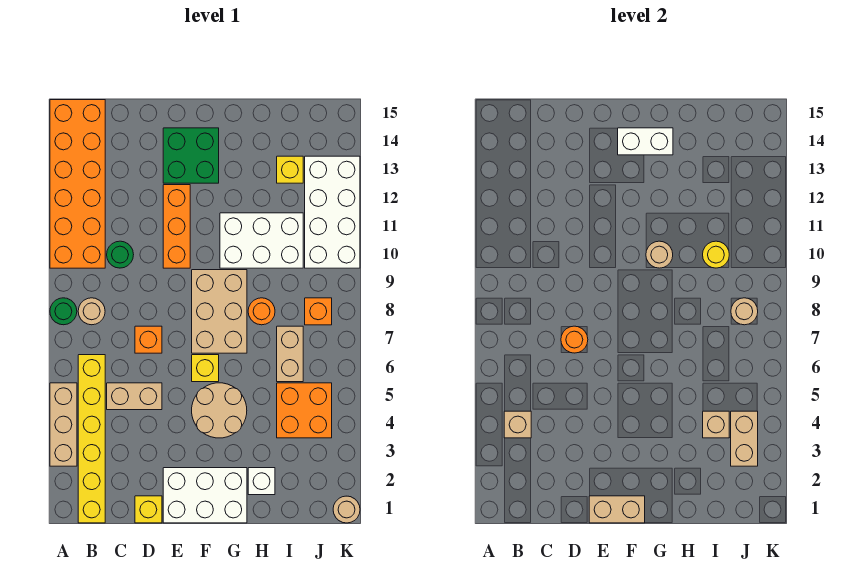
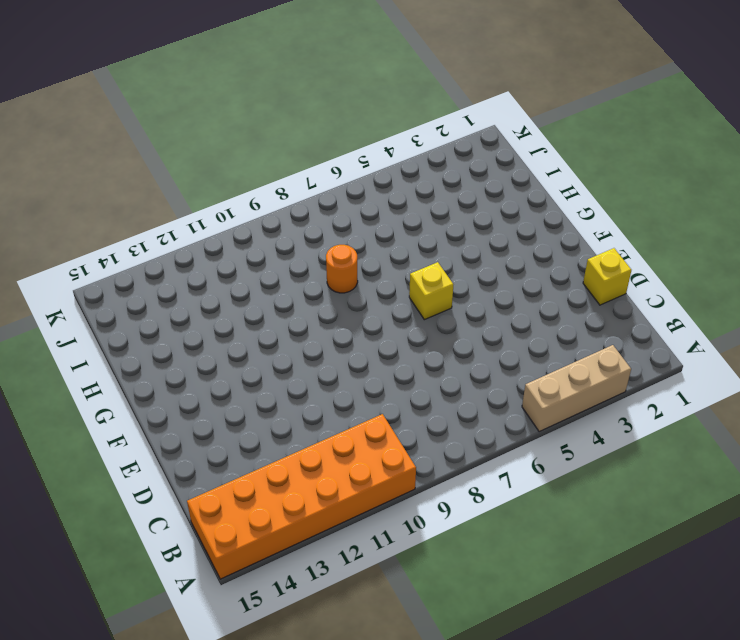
none -> green round brick A8 level 1
none -> yellow brick B1:B6 level 1
none -> tan round brick B8 level 1
none -> tan brick C5:D5 level 1

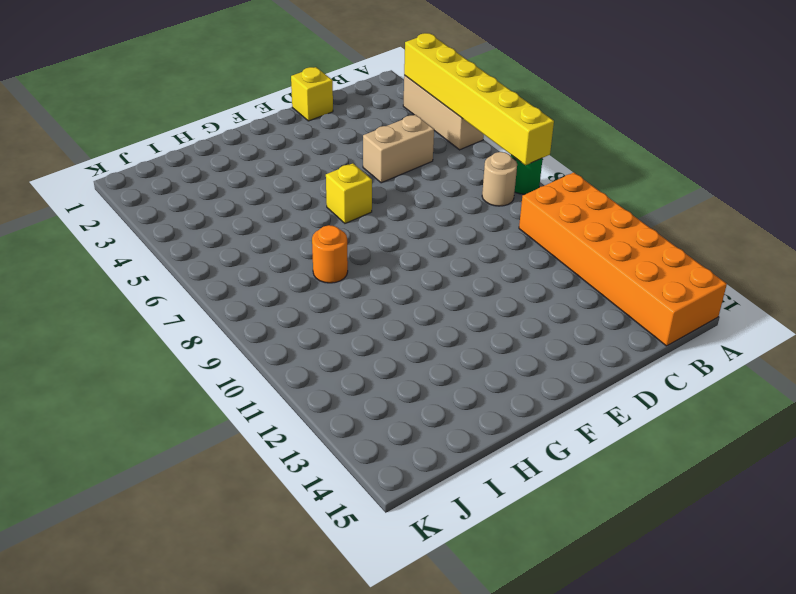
yellow brick A3:A8 level 2 -> yellow brick B1:B6 level 1
none -> green round brick C10 level 1
none -> orange brick D7 level 1
none -> white brick E1:G2 level 1
none -> orange brick E10:E12 level 1

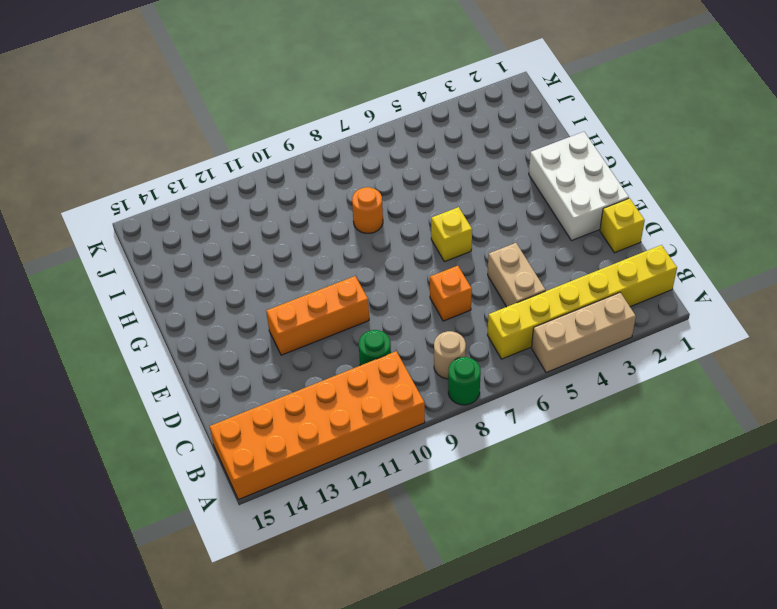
none -> green brick E13:F14 level 1
none -> tan round brick F4:G5 level 1
none -> tan brick F7:G9 level 1
none -> white brick G10:I11 level 1

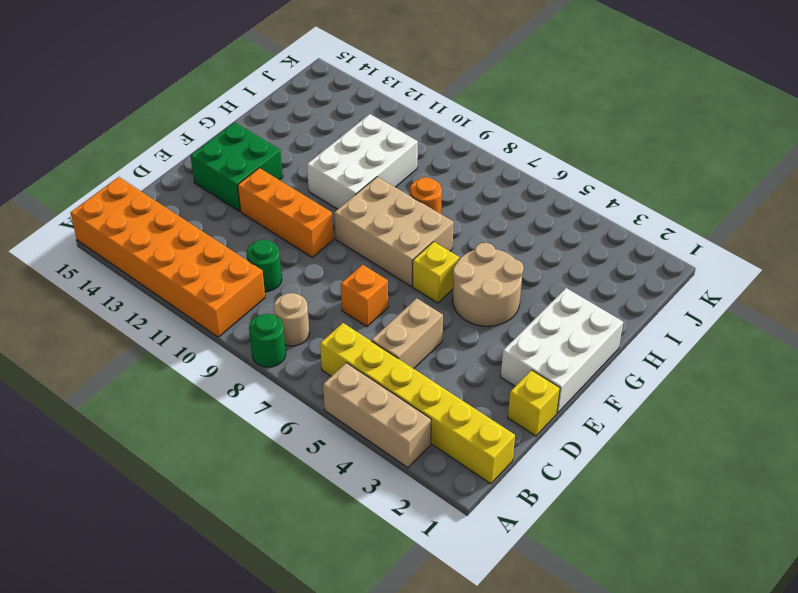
none -> white brick H2 level 1
none -> orange brick I4:J5 level 1
none -> tan brick I6:I7 level 1
none -> yellow brick I13 level 1

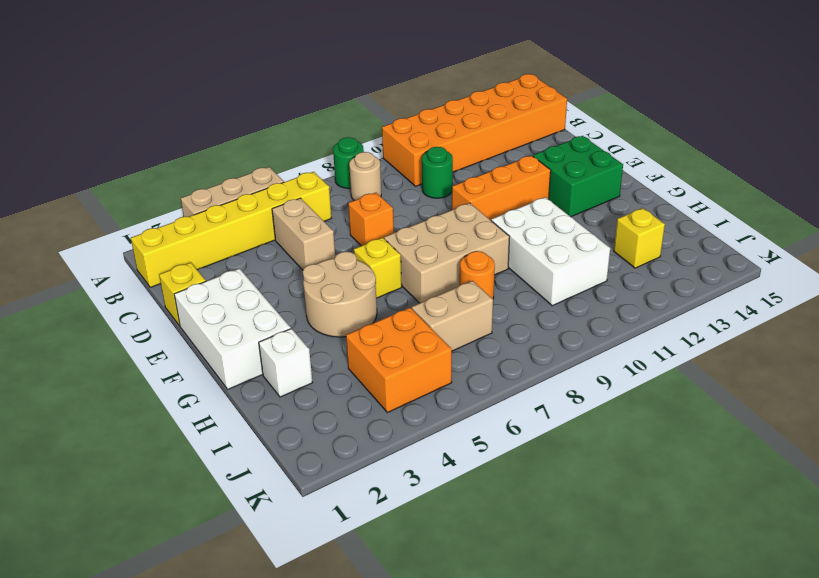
none -> orange brick J8 level 1
none -> white brick J10:K13 level 1
none -> tan round brick K1 level 1
none -> tan brick B4 level 2

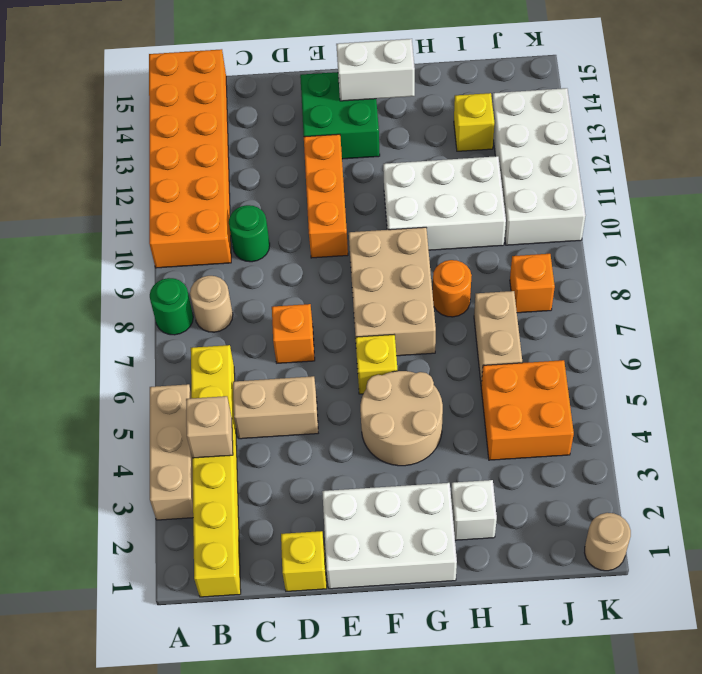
none -> orange round brick D7 level 2
none -> tan brick E1:F1 level 2
none -> tan round brick G10 level 2
none -> tan brick I4 level 2

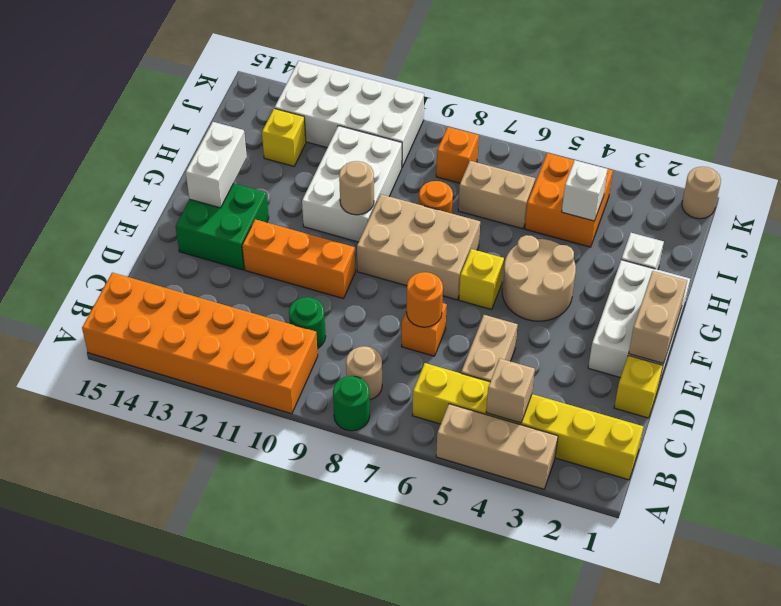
white brick I4 level 2 -> tan brick I4 level 2
none -> yellow round brick I10 level 2
none -> tan brick J3:J4 level 2
none -> tan round brick J8 level 2

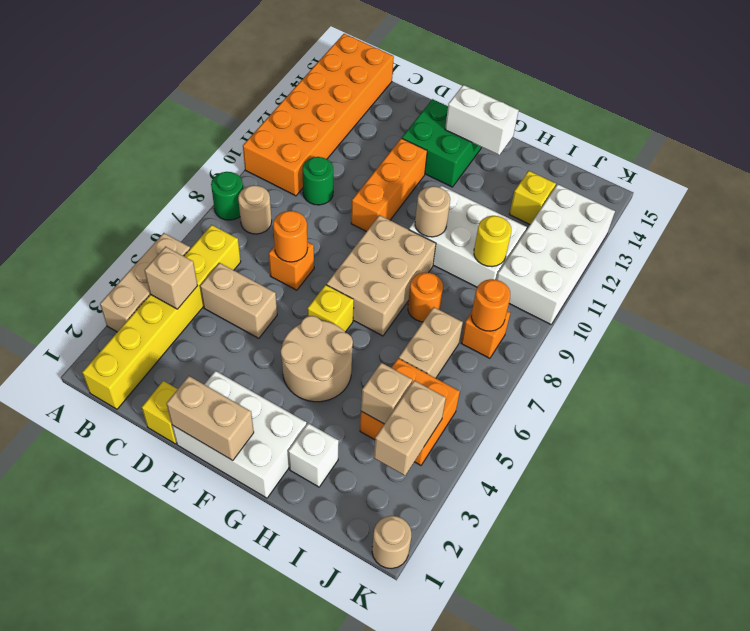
orange round brick J8 level 2 -> tan round brick J8 level 2

